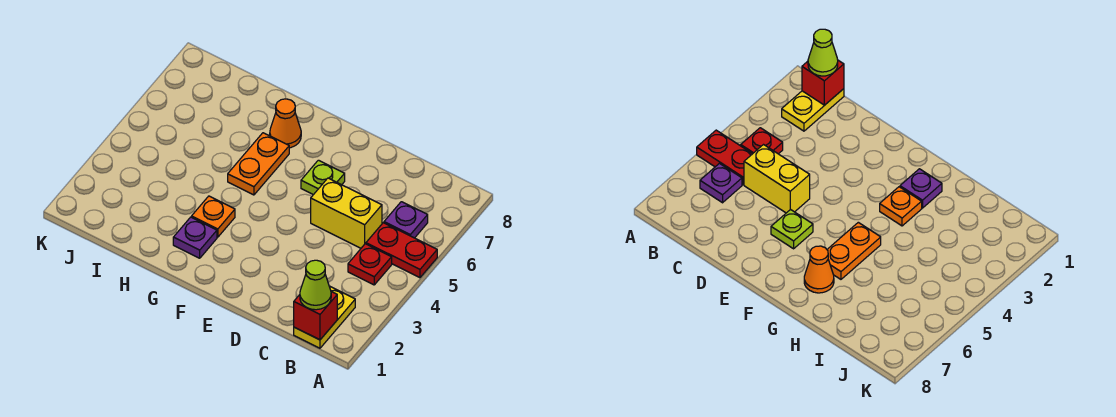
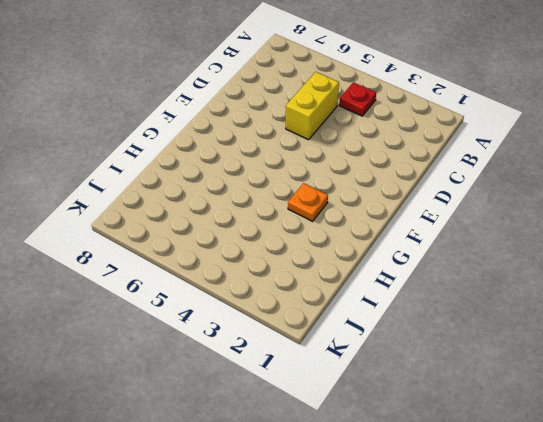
none -> red plate A5:B5 level 1
none -> yellow plate B1:B2 level 1
none -> purple plate B6 level 1

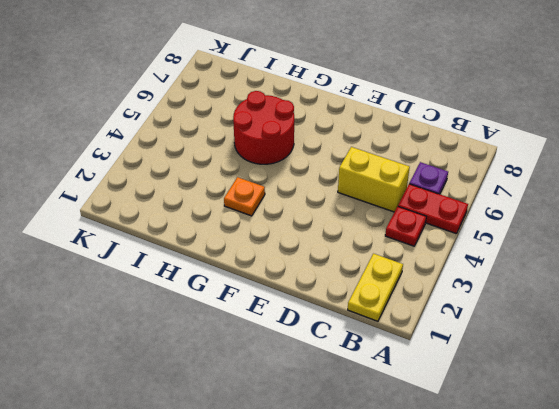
red round brick G5:H6 level 1 -> orange plate G5:G6 level 1
none -> lime plate E6 level 1
none -> purple plate G2 level 1
none -> orange cone G7 level 1

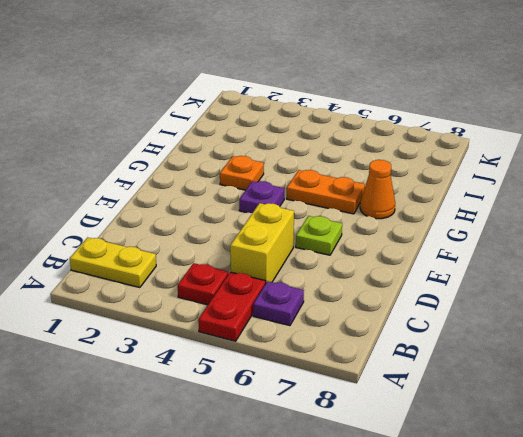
purple plate F4 level 1 -> purple plate G2 level 1
none -> red brick B1 level 2
none -> lime cone B1 level 3

